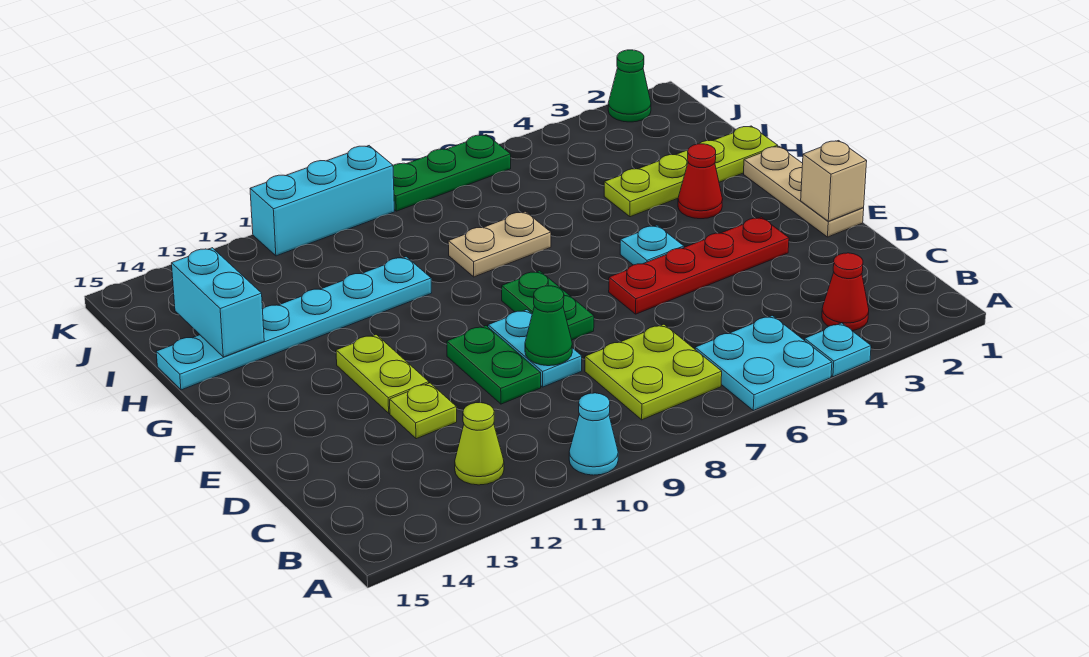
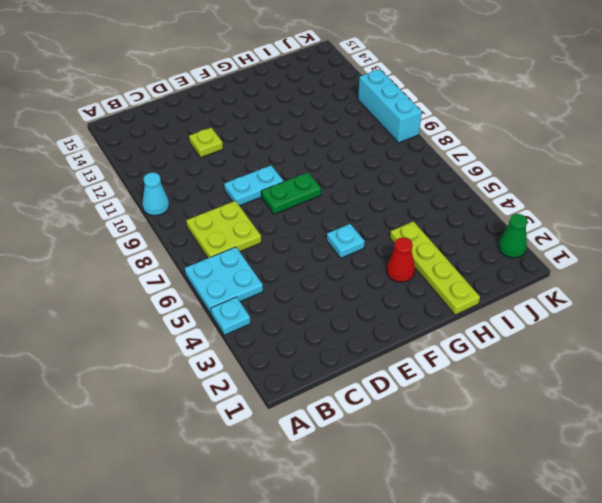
none -> red cone B3 level 1
none -> lime cone B12 level 1
none -> green plate D10:E10 level 1

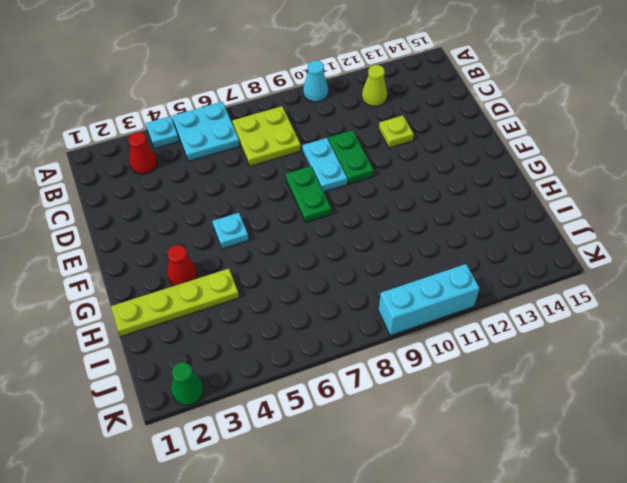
none -> tan plate E1:G1 level 1
none -> red plate E3:E6 level 1
none -> lime plate E12:F12 level 1

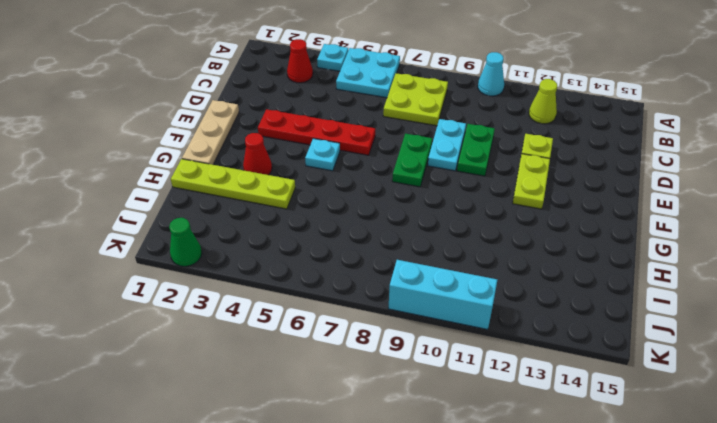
none -> tan plate H7:H8 level 1
none -> cyan plate H10:H15 level 1
none -> green plate K6:K8 level 1

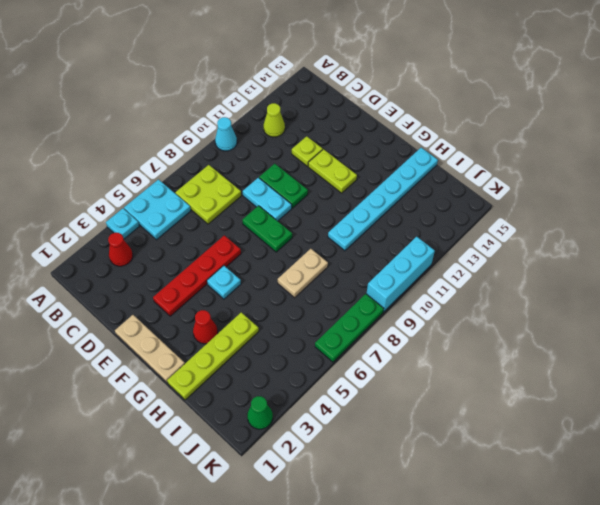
none -> green cone D9 level 2
none -> tan brick E1 level 2
none -> cyan brick H14:I14 level 2

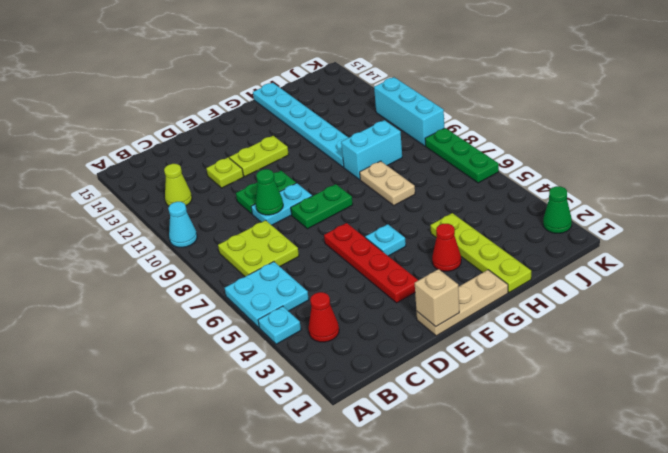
cyan brick H9:I9 level 1 -> cyan brick H14:I14 level 2

